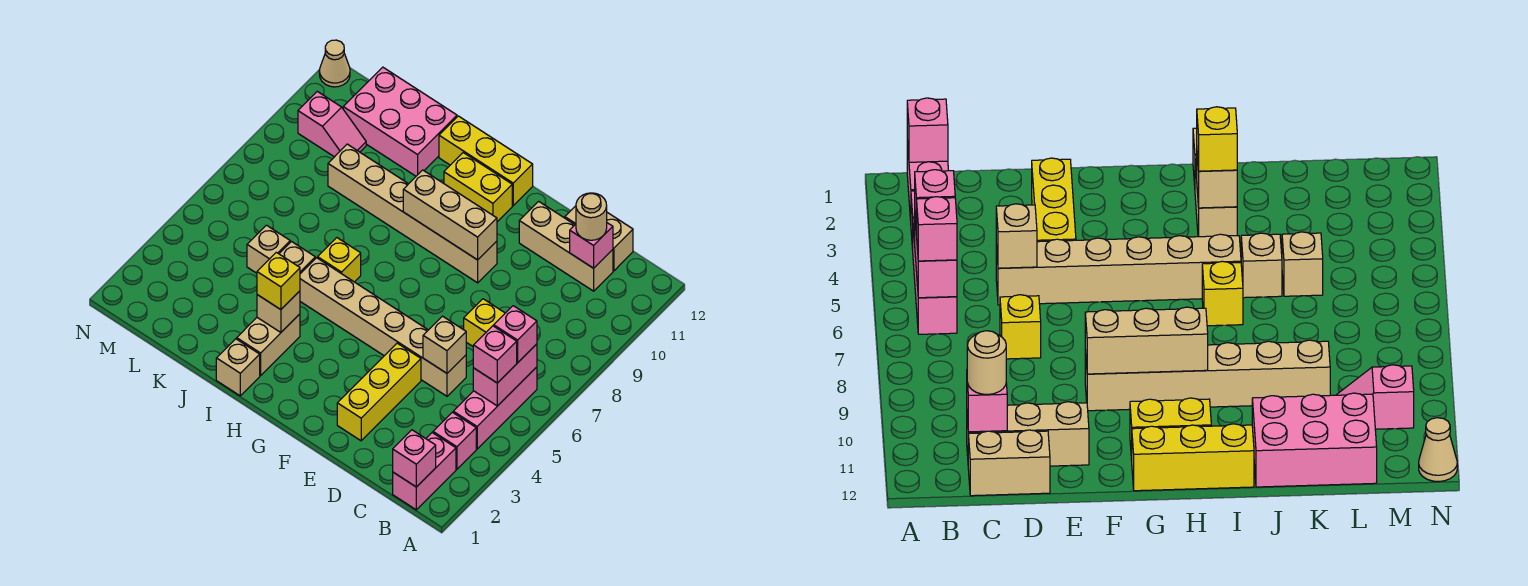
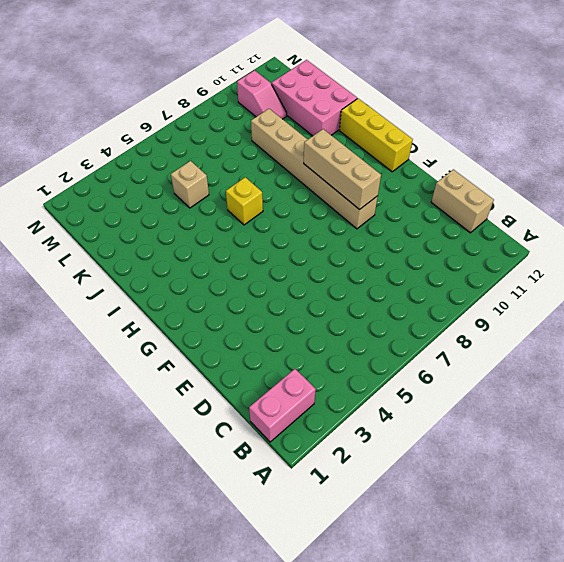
none -> pink brick B3 level 1
none -> pink brick B4:B6 level 1
none -> tan brick C11:E11 level 1

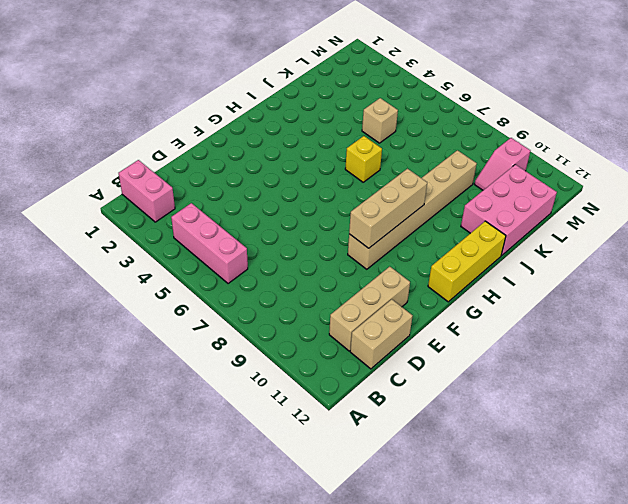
none -> pink brick B3 level 1
none -> tan brick D5:I5 level 1
none -> yellow brick D7 level 1

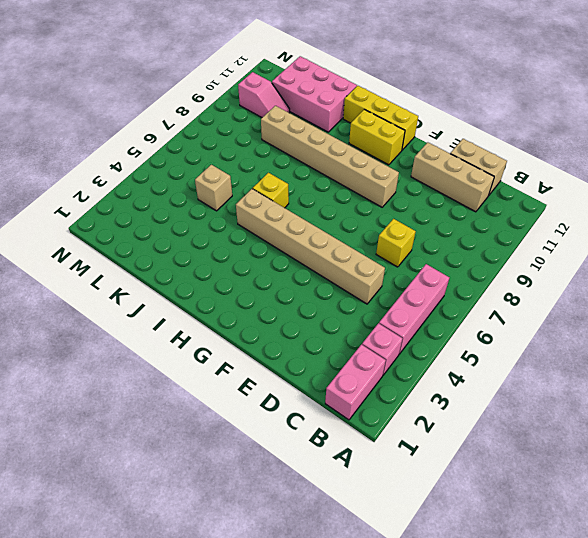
none -> yellow brick E2:E4 level 1
none -> tan brick I1 level 1
none -> tan brick I2:I3 level 1

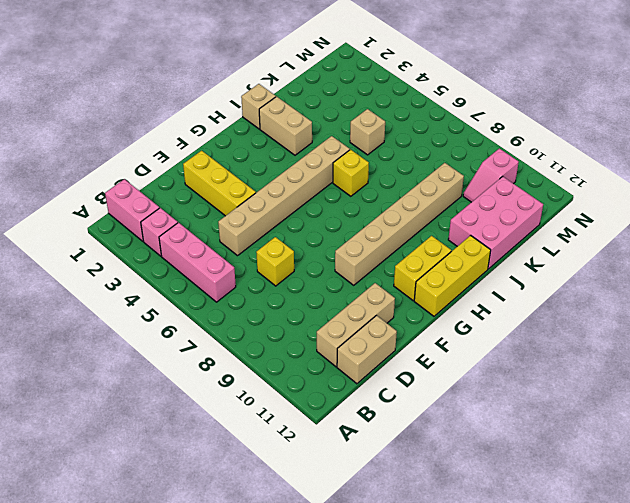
none -> tan brick J5 level 1
none -> tan cone N12 level 1
none -> pink brick B1 level 2

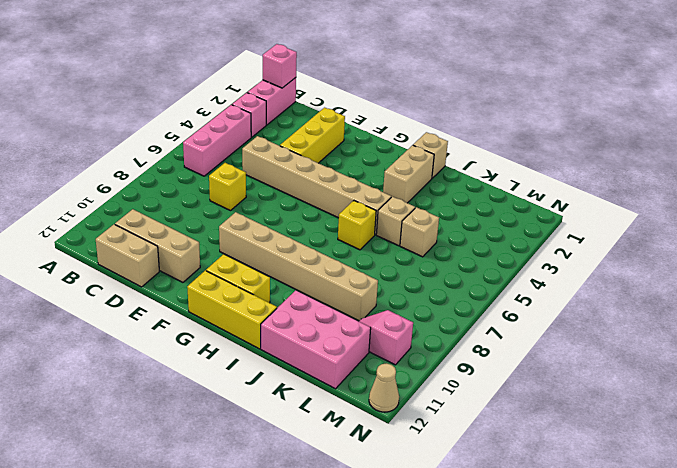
none -> pink brick B5:B6 level 2
none -> pink brick C11 level 2
none -> tan brick D5 level 2

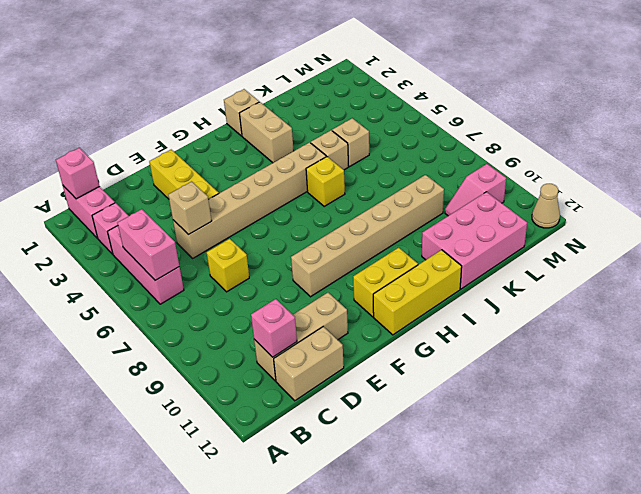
none -> tan brick F9:H9 level 2
none -> tan brick I3 level 2
none -> pink brick B5 level 3

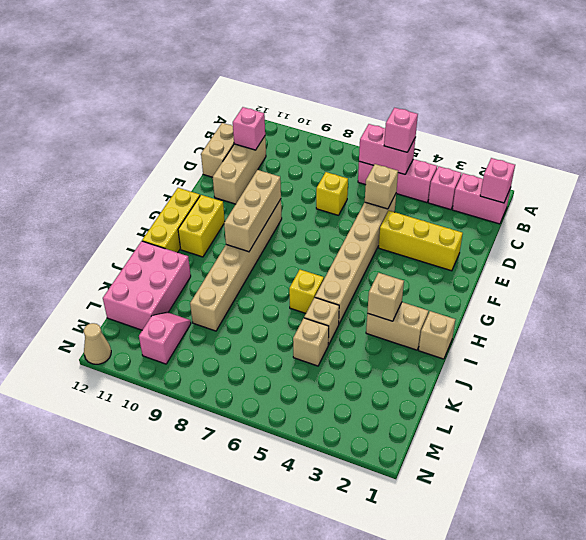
none -> pink brick B6 level 3
none -> tan round brick C11 level 3
none -> yellow brick I3 level 3

